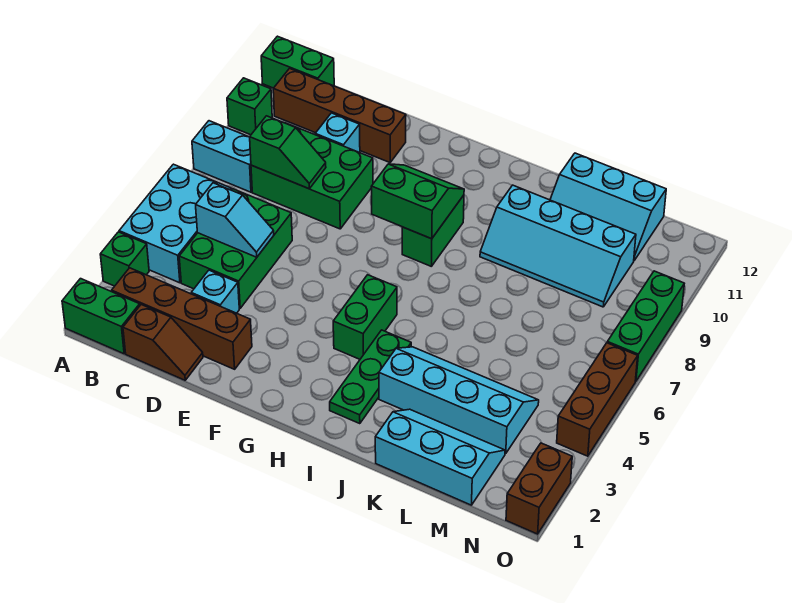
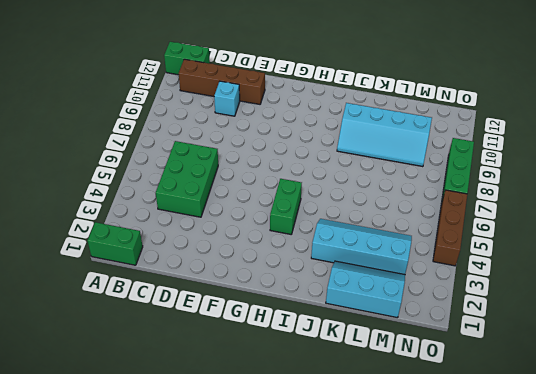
none -> green brick A3 level 1
none -> cyan brick A4:B6 level 1
none -> cyan brick A8:B8 level 1

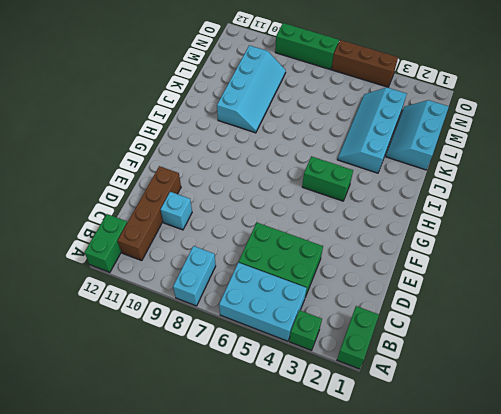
none -> green brick A10 level 1
none -> brown brick B2:E2 level 1
none -> brown slope C1:D1 level 1 top C

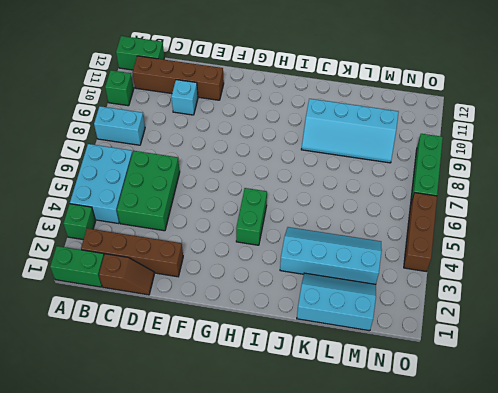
none -> green brick C8:E9 level 1
none -> cyan brick D3 level 1
none -> green brick H8:H9 level 1

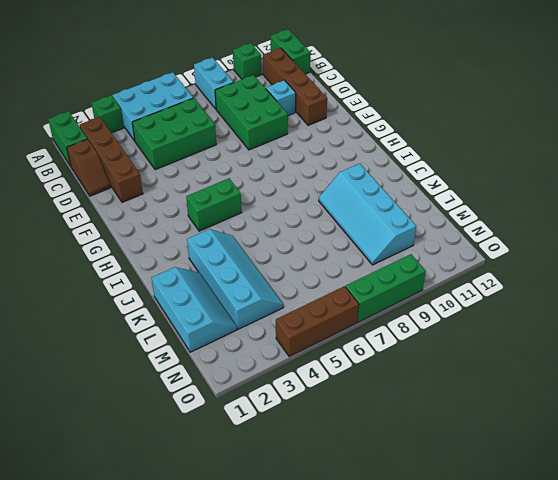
none -> cyan brick D3 level 1
none -> green brick H8:H9 level 1
none -> green plate I2:I4 level 1

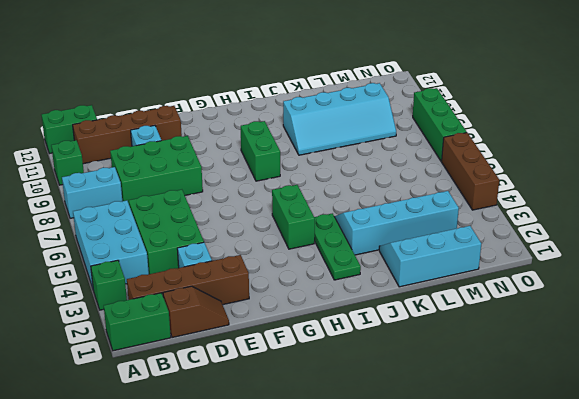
none -> cyan slope K11:M12 level 1 top 12
none -> brown brick O1:O2 level 1
none -> cyan slope C5:D5 level 2 top C

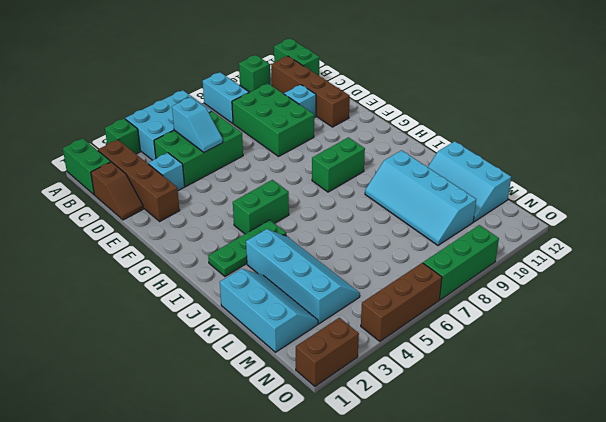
none -> green slope C8:D8 level 2 top C
none -> green slope G8:H9 level 2 top 8

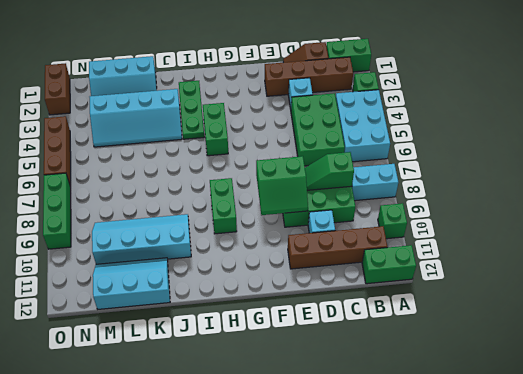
green slope E8:F9 level 2 top 8 -> green slope G8:H9 level 2 top 8
none -> cyan slope C5:D5 level 2 top C

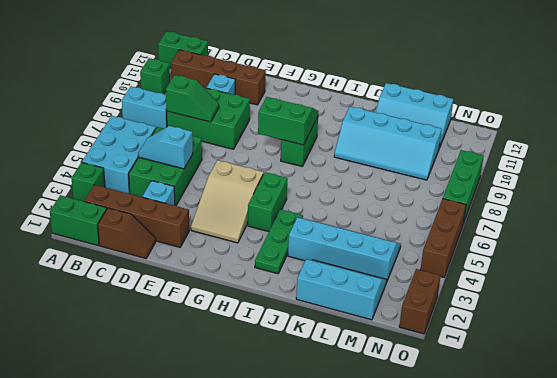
cyan slope C5:D5 level 2 top D -> cyan slope C5:D5 level 2 top C
tan slope F3:G5 level 1 top 5 -> none

